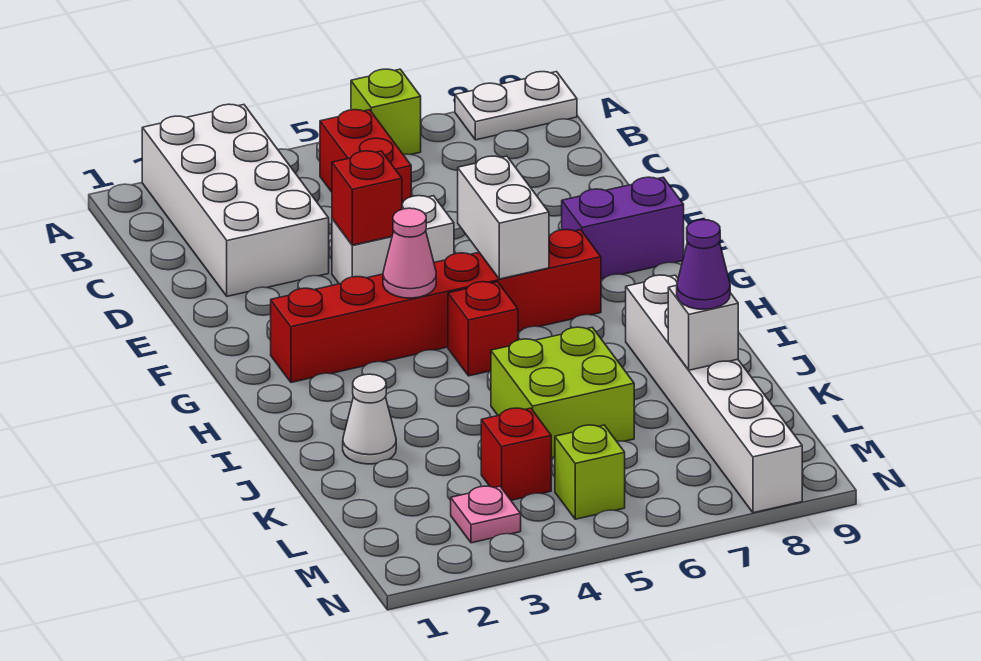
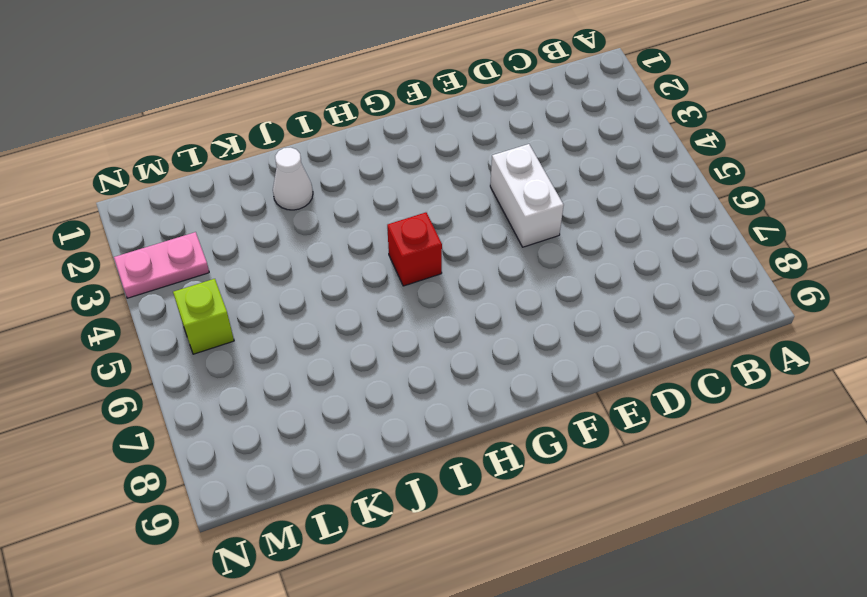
pink plate M3:N3 level 1 -> pink plate M3 level 1
none -> white brick A2:D3 level 1
none -> lime brick A6 level 1
none -> white plate A8:A9 level 1

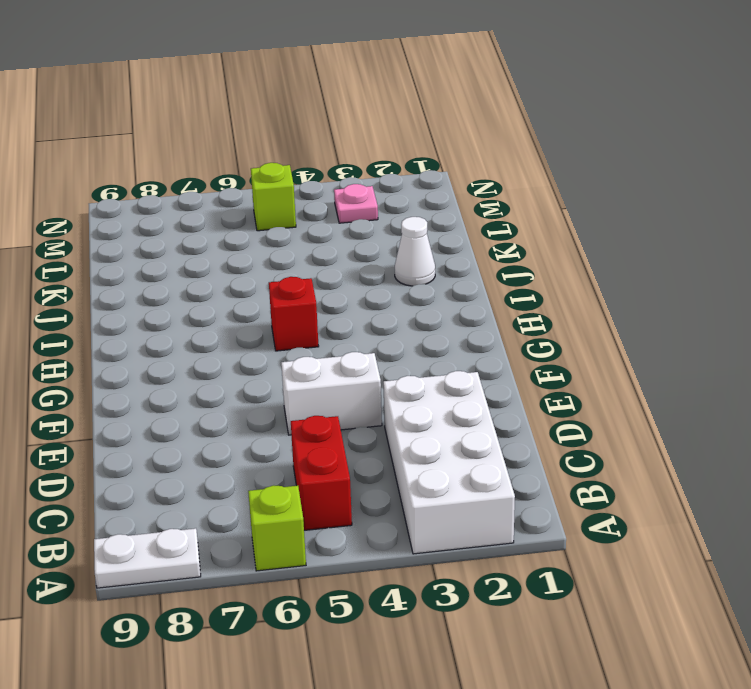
none -> purple brick F8:F9 level 1
none -> red brick G2:G7 level 1
none -> white brick I8:N8 level 1

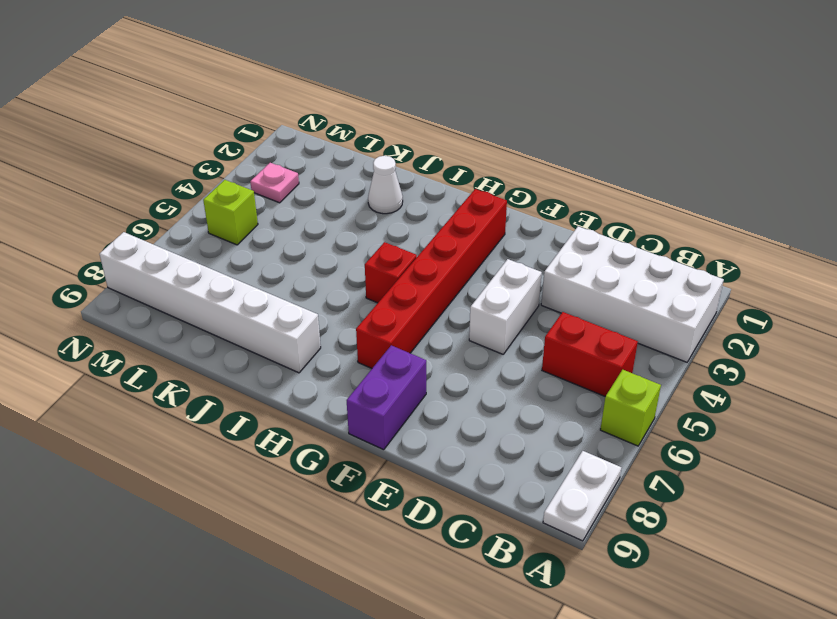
none -> lime brick J5:K6 level 1
none -> red brick L4 level 1
none -> red brick E4 level 2

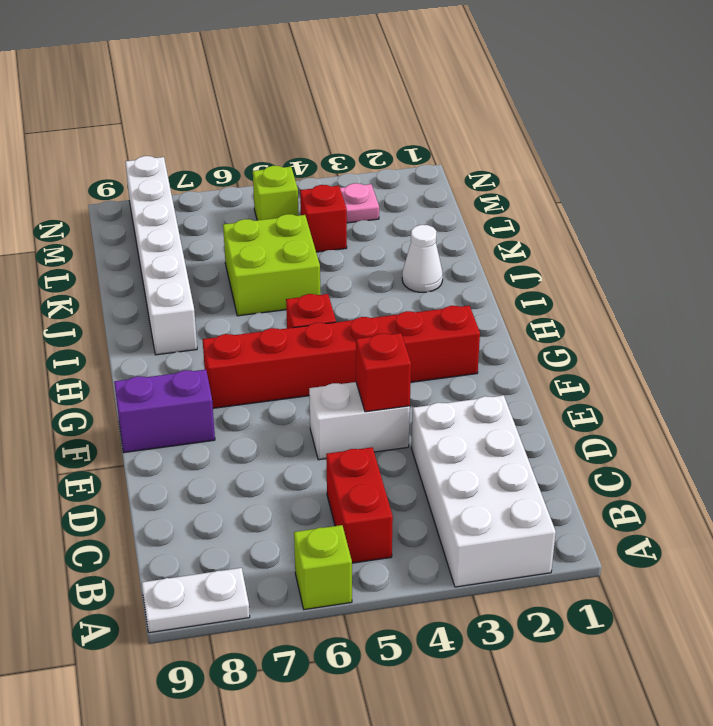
none -> white brick F6:G6 level 2
none -> pink cone G4 level 2
none -> white brick K8 level 2

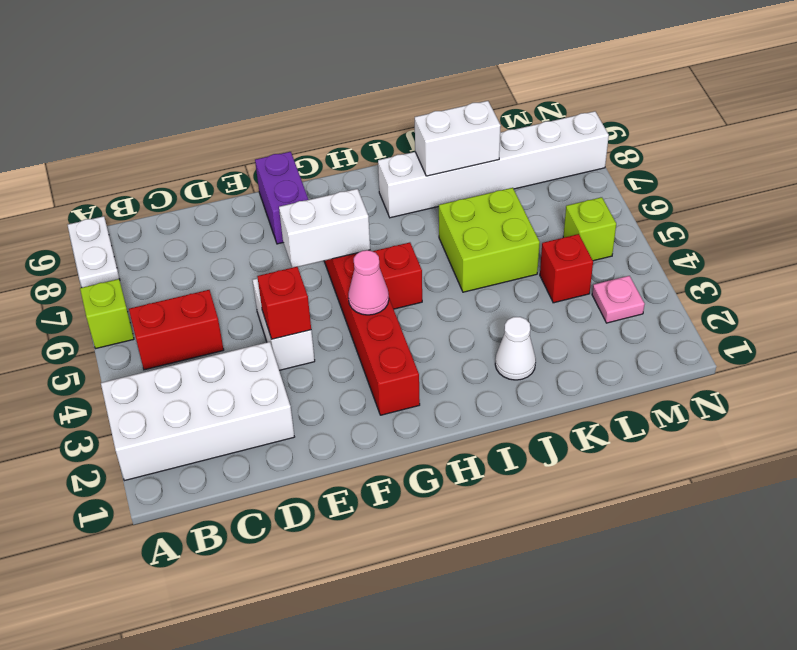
white brick J8:K8 level 2 -> white brick K8 level 2
none -> purple cone K8 level 3

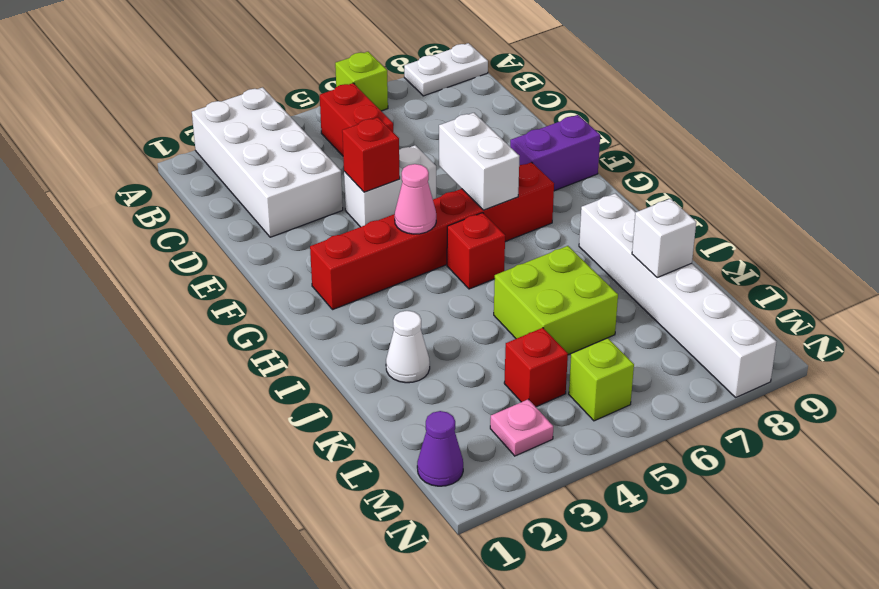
purple cone M1 level 1 -> purple cone K8 level 3

